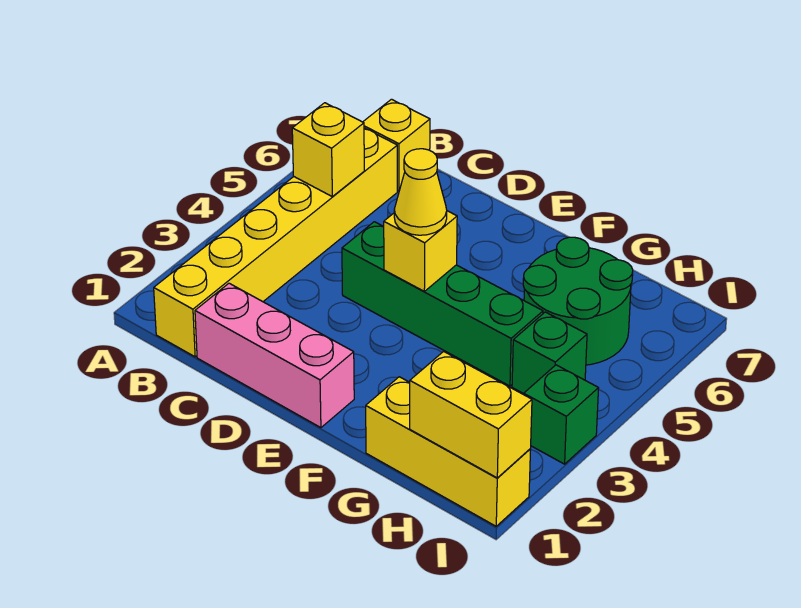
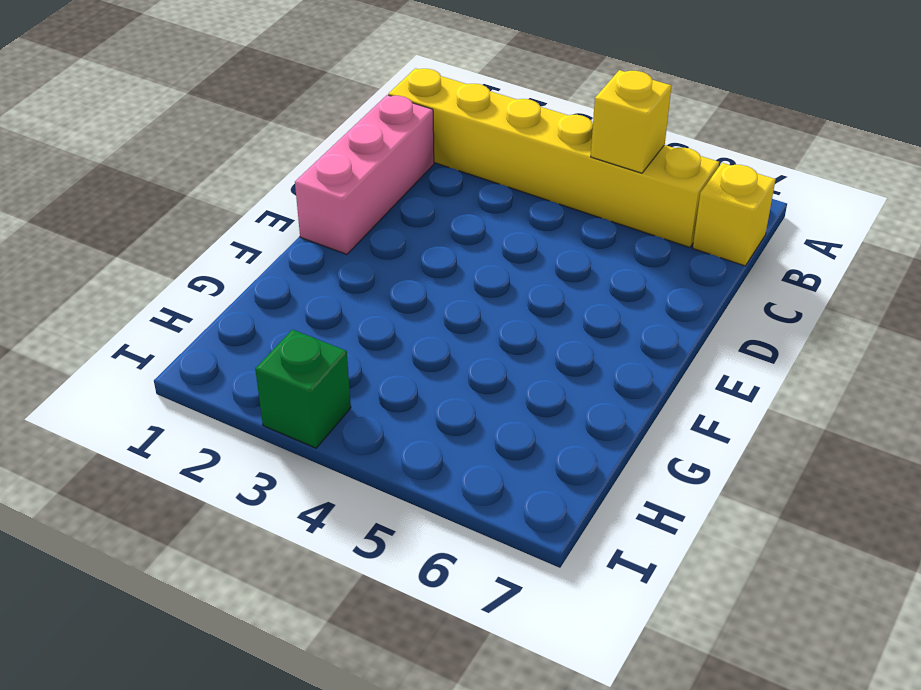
none -> green brick D4:G4 level 1
none -> yellow brick G1:I1 level 1
none -> green round brick G5:H6 level 1

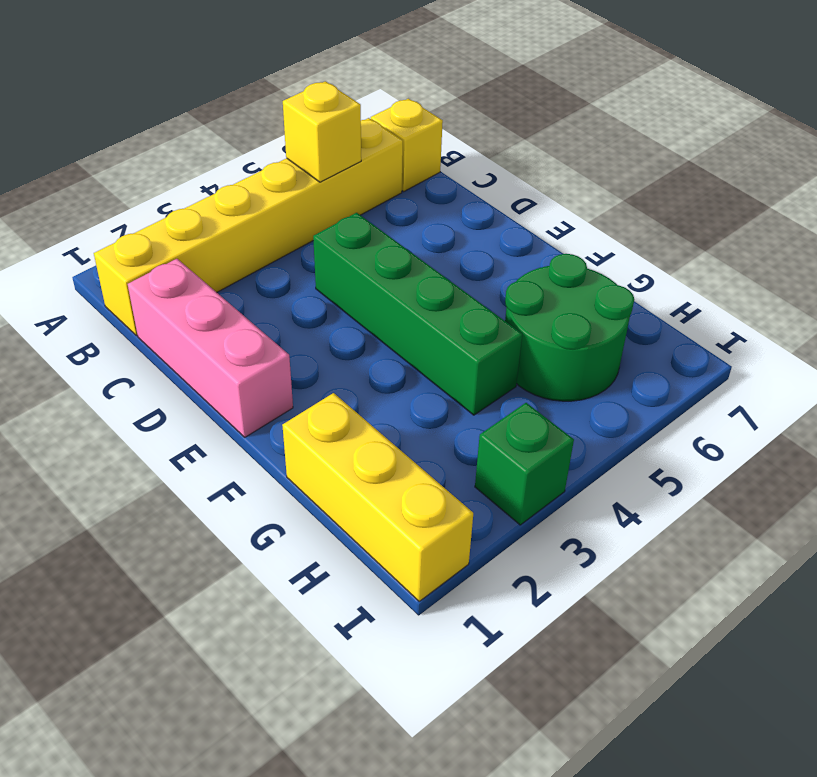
none -> green brick H4 level 1
none -> yellow brick E4 level 2
none -> yellow brick H1:I1 level 2

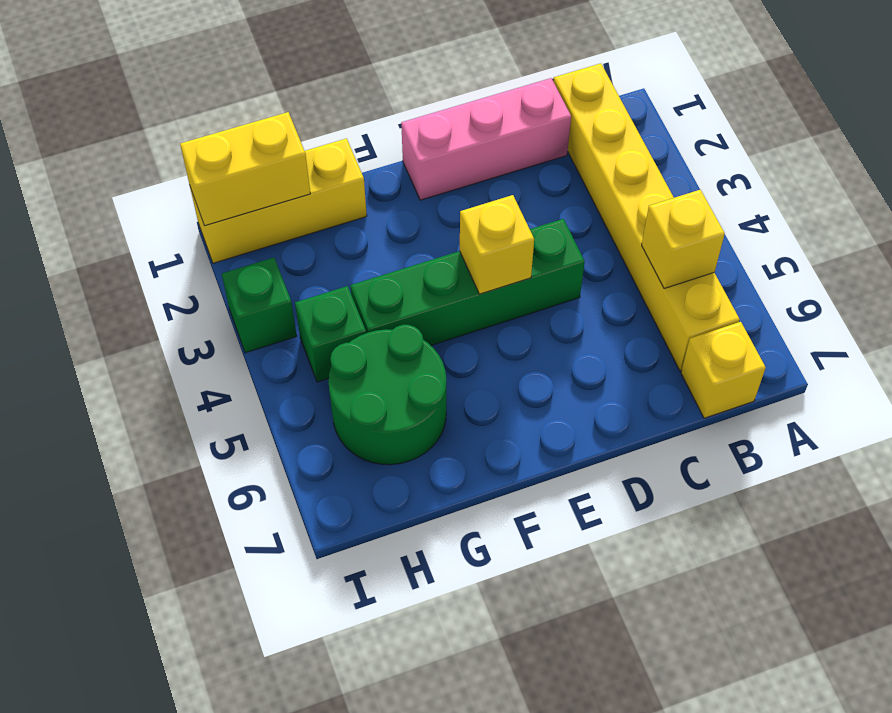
none -> yellow cone E4 level 3

